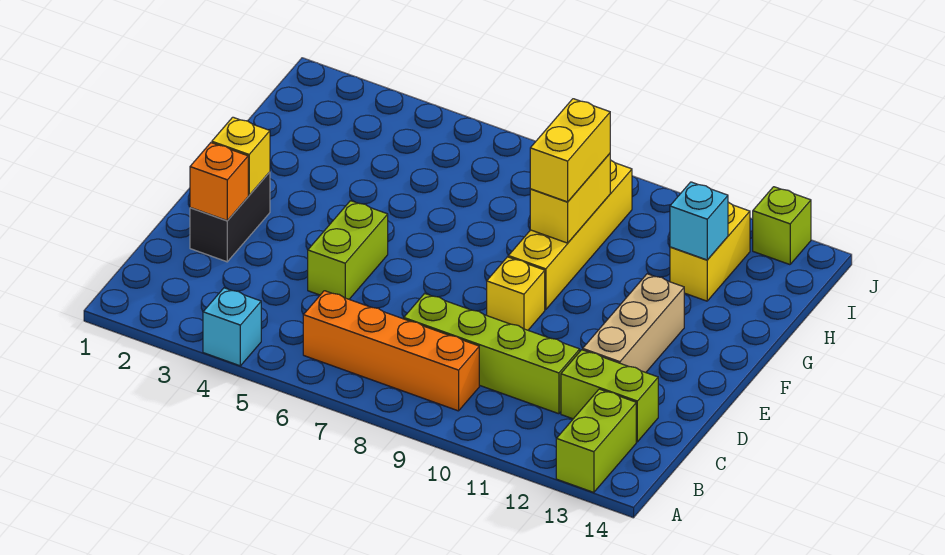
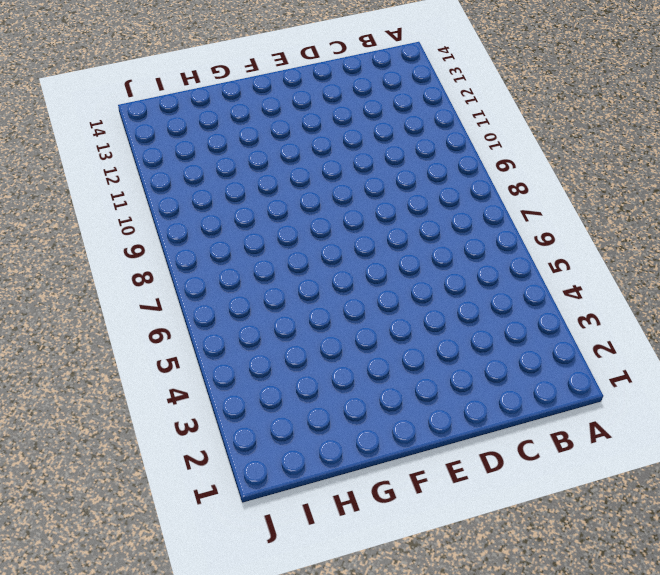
none -> cyan brick A4 level 1
none -> lime brick A13:B13 level 1
none -> orange brick B6:B9 level 1

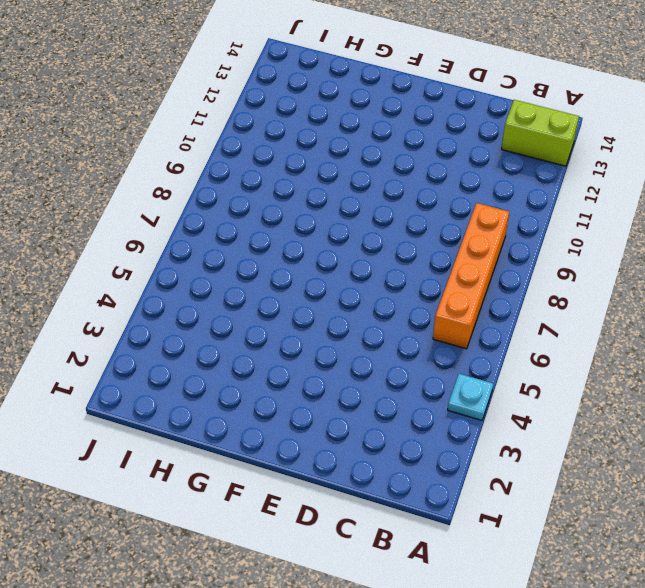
cyan plate A4 level 1 -> cyan brick A4 level 1
none -> lime brick C8:C11 level 1
none -> lime brick C12:C13 level 1
none -> black brick D2:E2 level 1

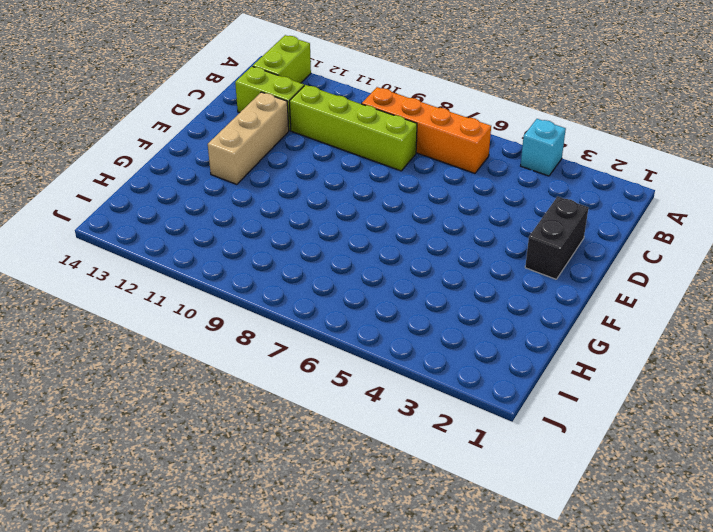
none -> lime brick D5:E5 level 1
none -> yellow brick E9 level 1
none -> yellow brick F9:I9 level 1

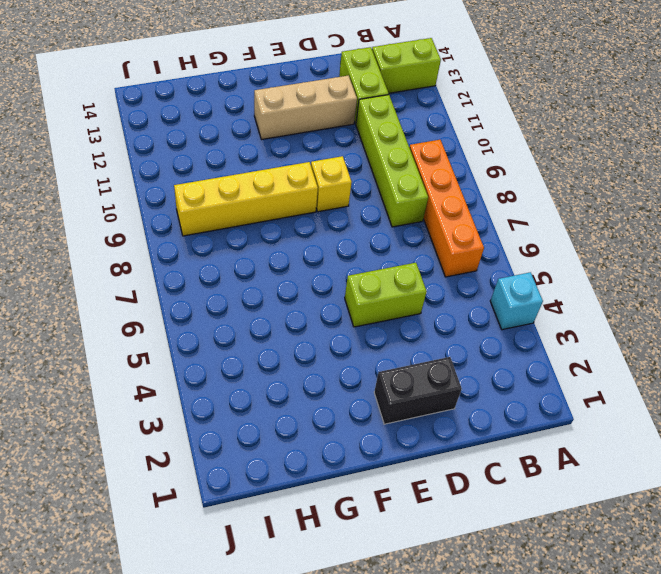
none -> yellow brick H12:I12 level 1
none -> lime brick J13 level 1
none -> orange brick D2 level 2

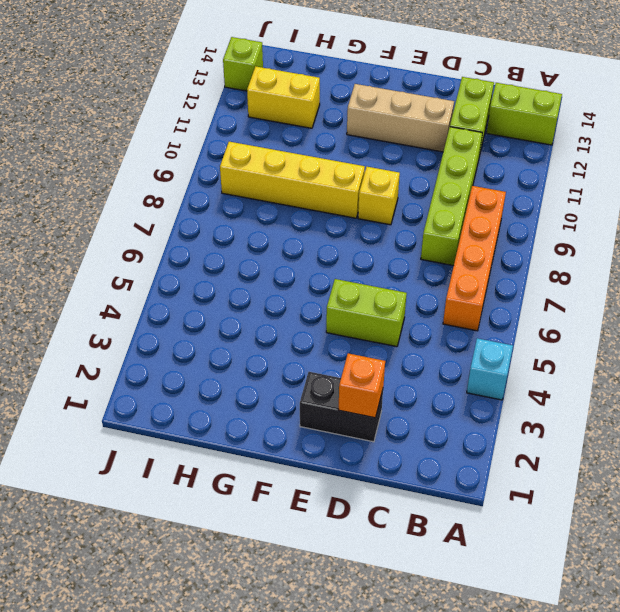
none -> yellow brick E2 level 2
none -> yellow brick G9:H9 level 2
none -> cyan brick H12 level 2

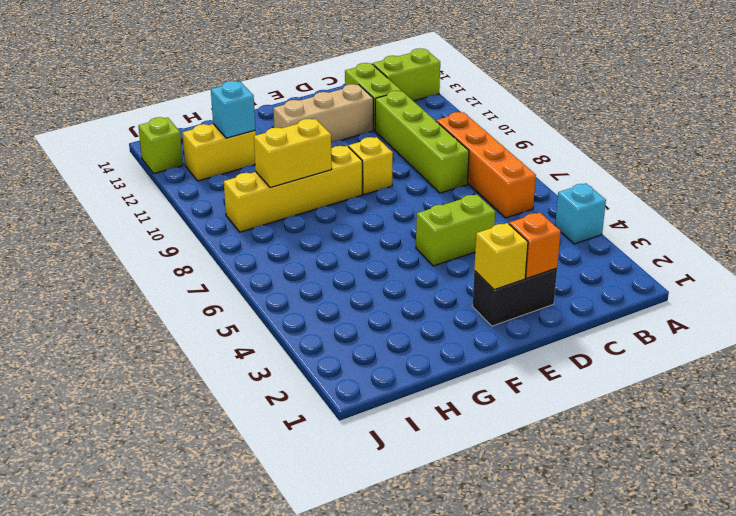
none -> yellow brick G9:H9 level 3

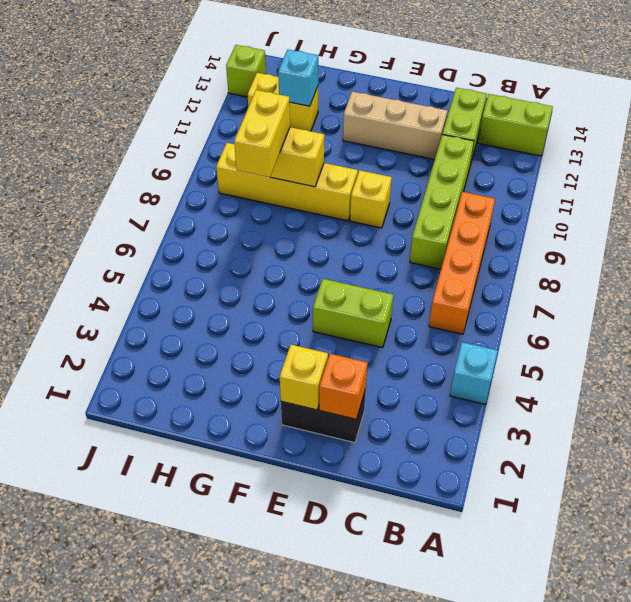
yellow brick H8:H9 level 3 -> yellow brick G9:H9 level 3

